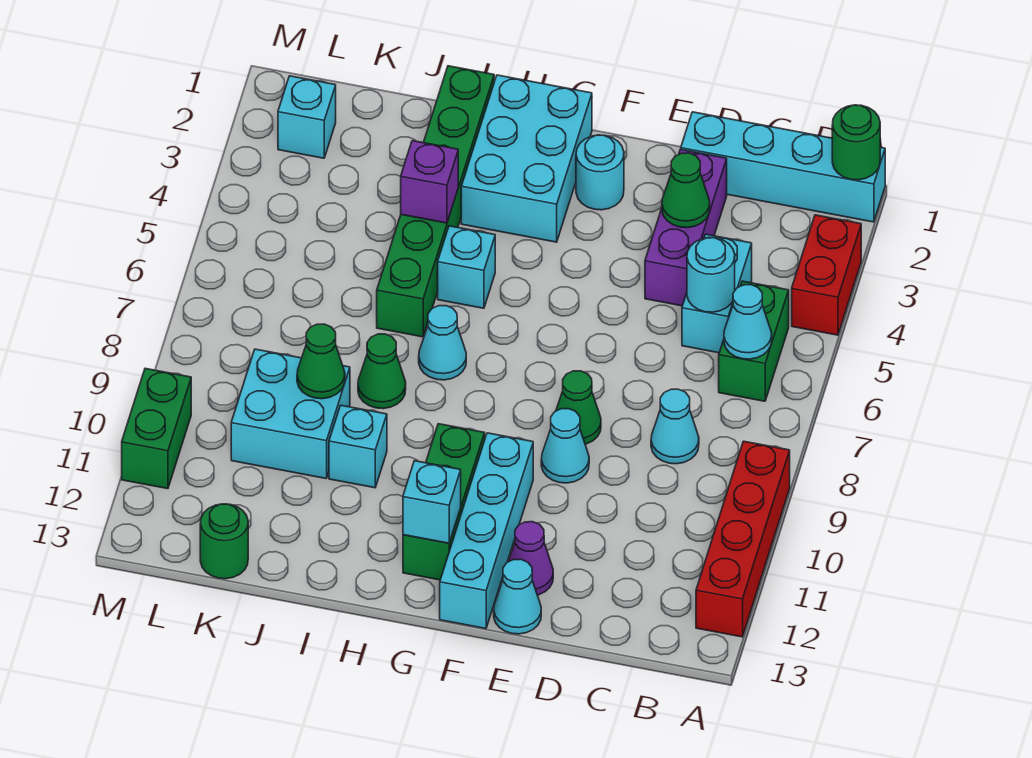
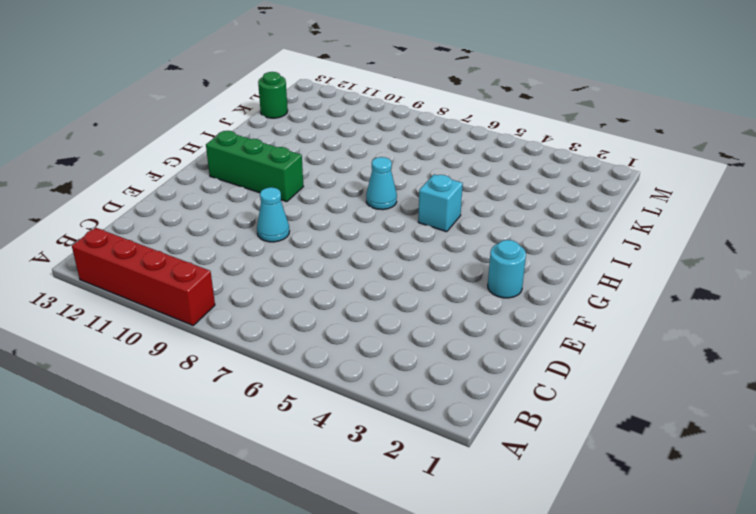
none -> cyan brick A1:D1 level 1
none -> red brick A3:A4 level 1
none -> green brick B5:B6 level 1
none -> cyan brick C4:C5 level 1

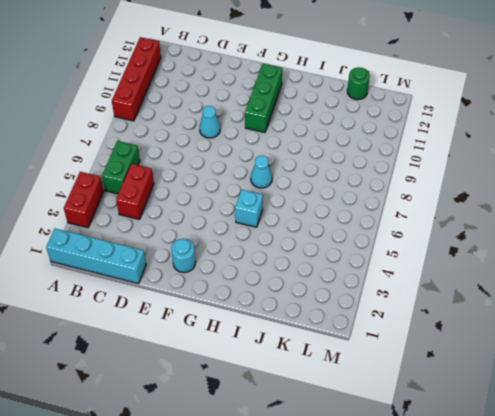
red brick C4:C5 level 1 -> cyan brick C4:C5 level 1
none -> cyan cone C8 level 1
none -> purple brick D2:D4 level 1
none -> green cone E8 level 1
none -> purple cone E12 level 1

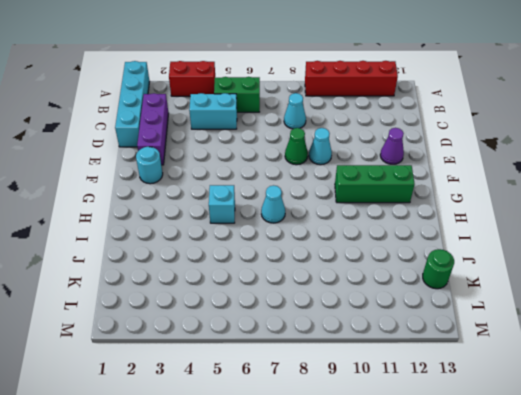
purple brick C2:E2 level 1 -> purple brick D2:D4 level 1
none -> cyan cone E13 level 1
none -> cyan brick F10:F13 level 1
none -> cyan brick G1:H3 level 1
none -> green brick I1:I6 level 1

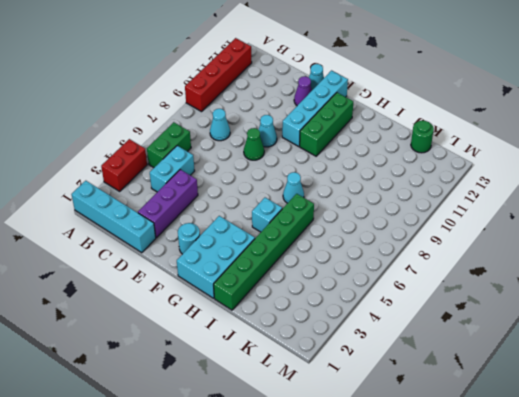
none -> green cone I8 level 1
none -> cyan brick I10 level 1
none -> cyan brick J9:K10 level 1
none -> cyan brick L2 level 1

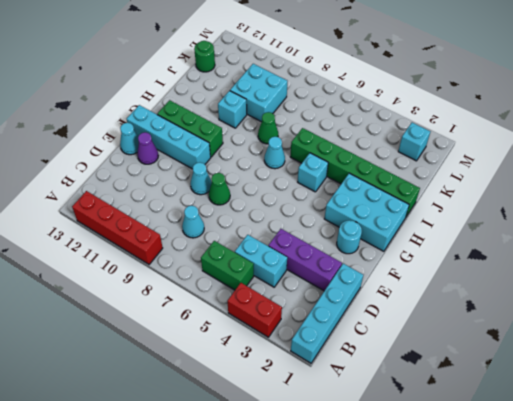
none -> green brick M10:M11 level 1
none -> green round brick A1 level 2
none -> cyan cone B6 level 2
none -> cyan round brick C5 level 2

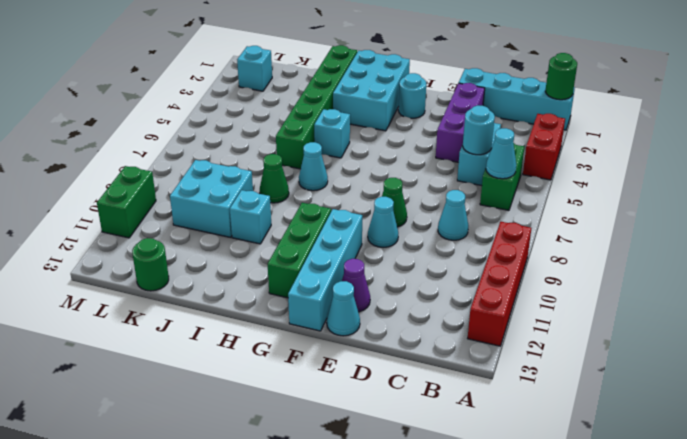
none -> green cone D3 level 2
none -> cyan brick G12 level 2
none -> purple brick I4 level 2
none -> green cone J9 level 2

